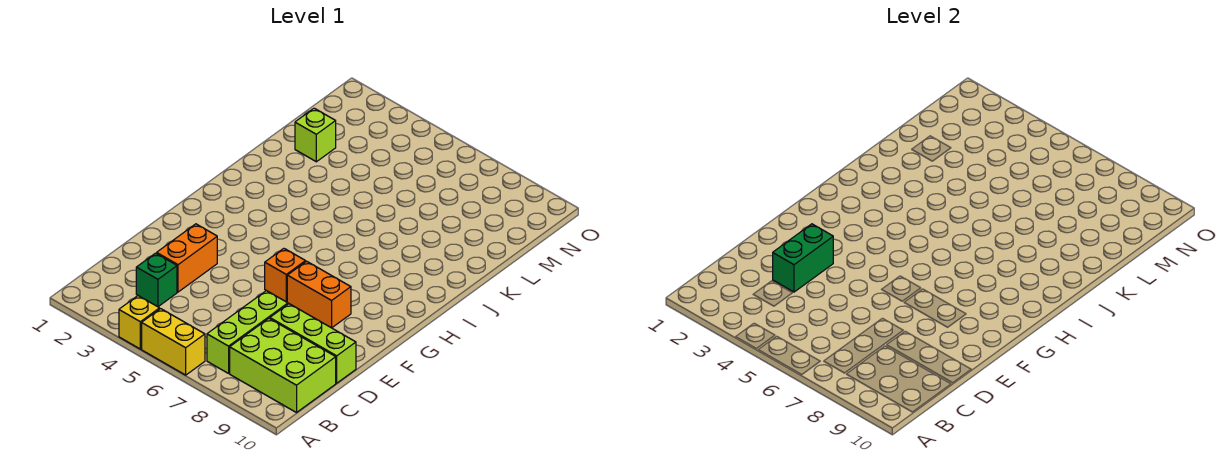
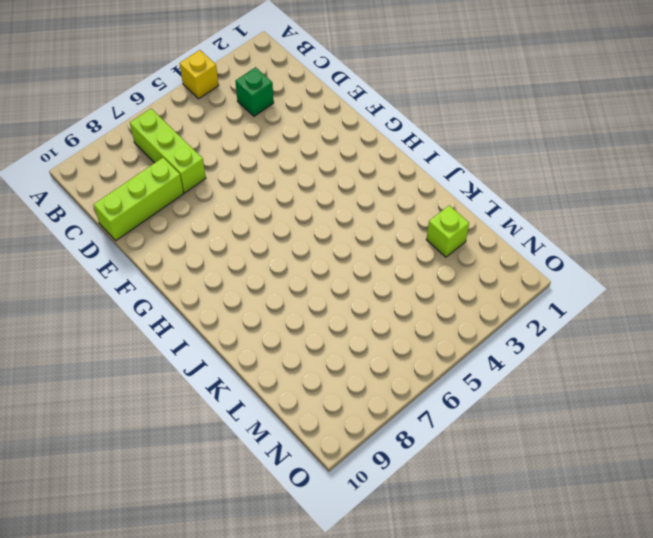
none -> yellow brick A5:A6 level 1
none -> lime brick B8:C10 level 1

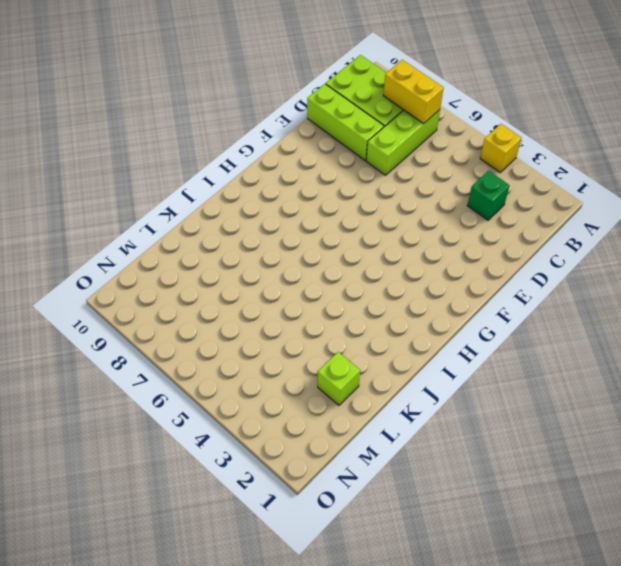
yellow brick B7:B8 level 2 -> yellow brick A5:A6 level 1
none -> orange brick D3:E3 level 1
none -> orange brick F6 level 1

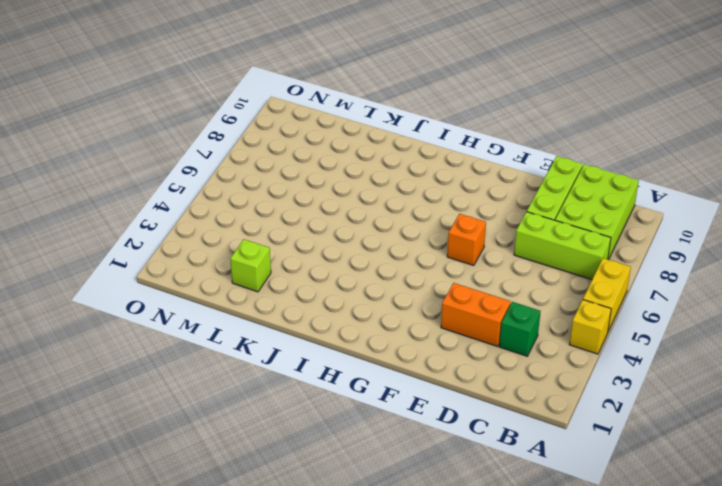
none -> orange brick F7:F8 level 1
none -> green brick D3:E3 level 2

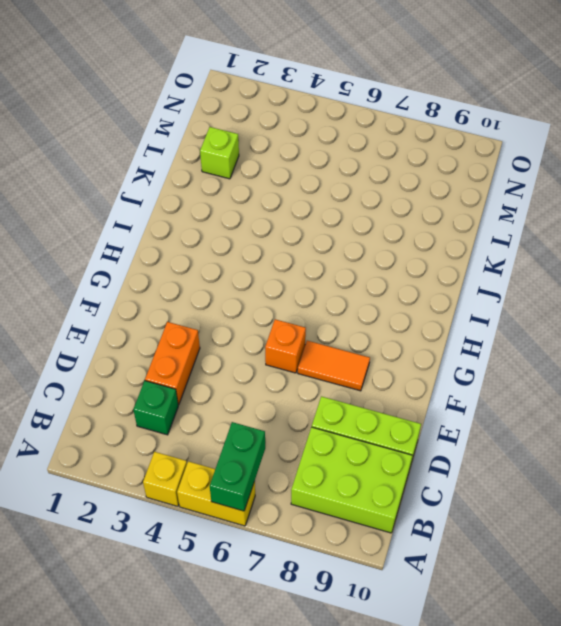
green brick A6:B6 level 2 -> green brick D3:E3 level 2
orange tile F7:F8 level 1 -> orange brick F7:F8 level 1
none -> lime brick B7:D7 level 1

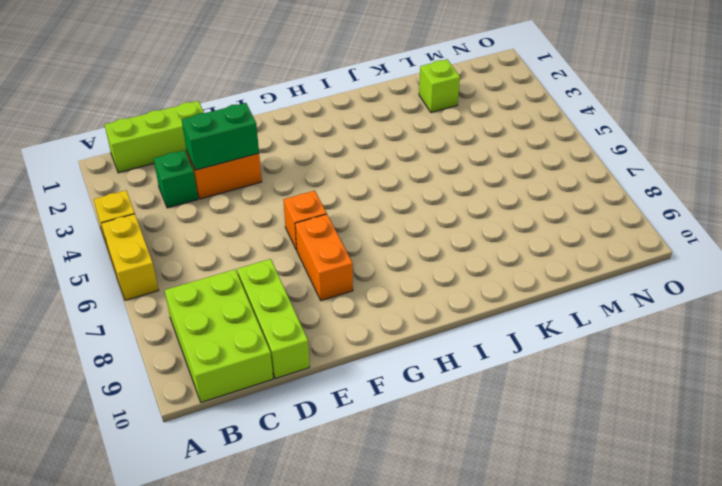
lime brick B1:D1 level 1 -> lime brick B7:D7 level 1

